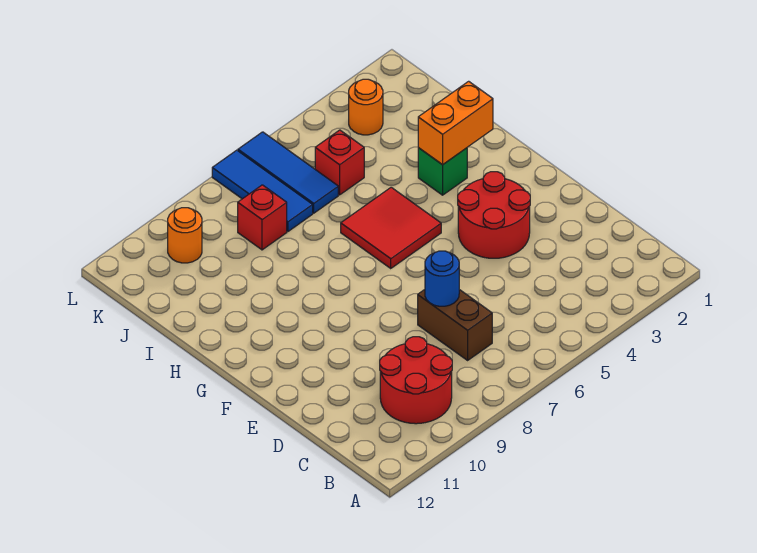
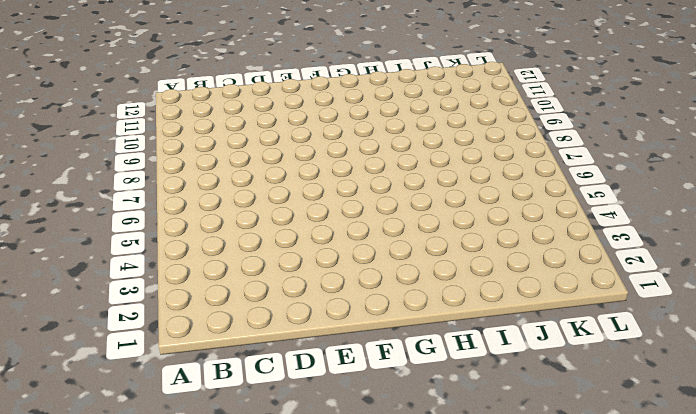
none -> red round brick B9:C10 level 1
none -> brown brick C7:D7 level 1
none -> red round brick E3:F4 level 1

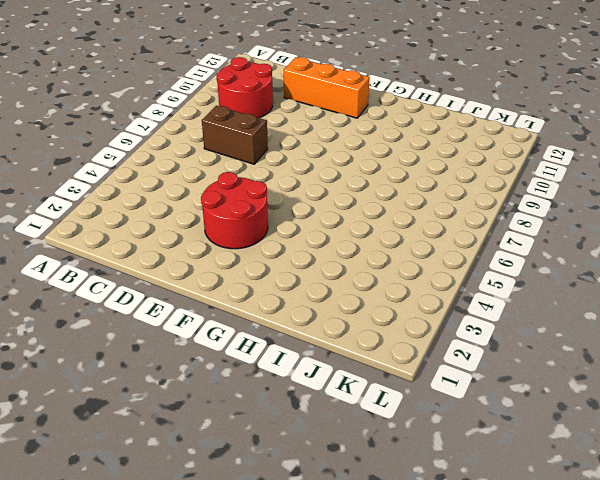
orange brick D11:F11 level 1 -> none
none -> red tile G5:H6 level 1
none -> green brick H3 level 1
none -> red brick J5 level 1

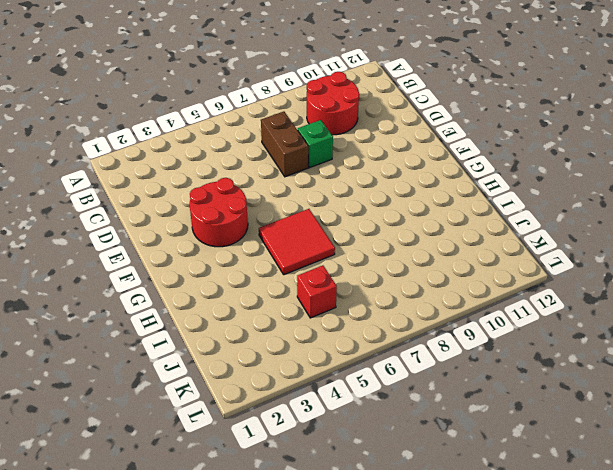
green brick D8 level 1 -> green brick H3 level 1
none -> blue tile J6:L6 level 1
none -> blue tile J7:L7 level 1
none -> red brick J8 level 1

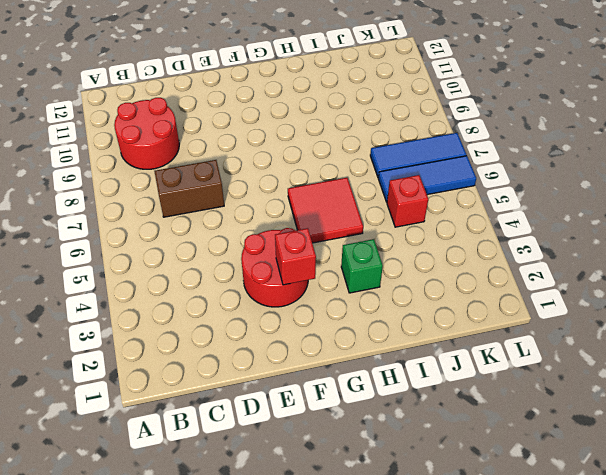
red brick F3 level 2 -> red brick J8 level 1
none -> orange round brick K3 level 1
none -> orange round brick K10 level 1
none -> blue round brick D7 level 2

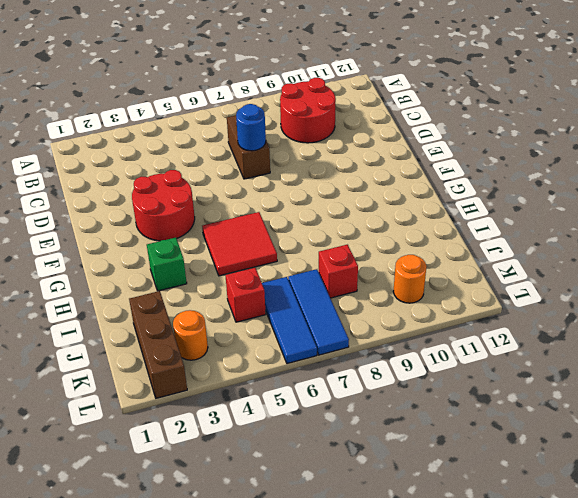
brown brick J2:L2 level 1 -> none
none -> orange brick H2:H3 level 2

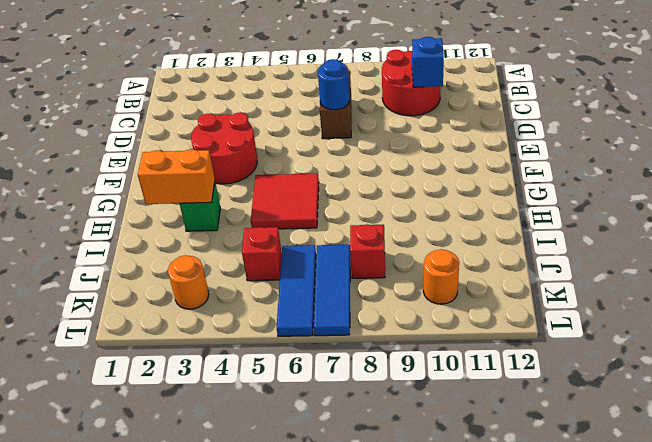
blue brick C10 level 2 -> none

